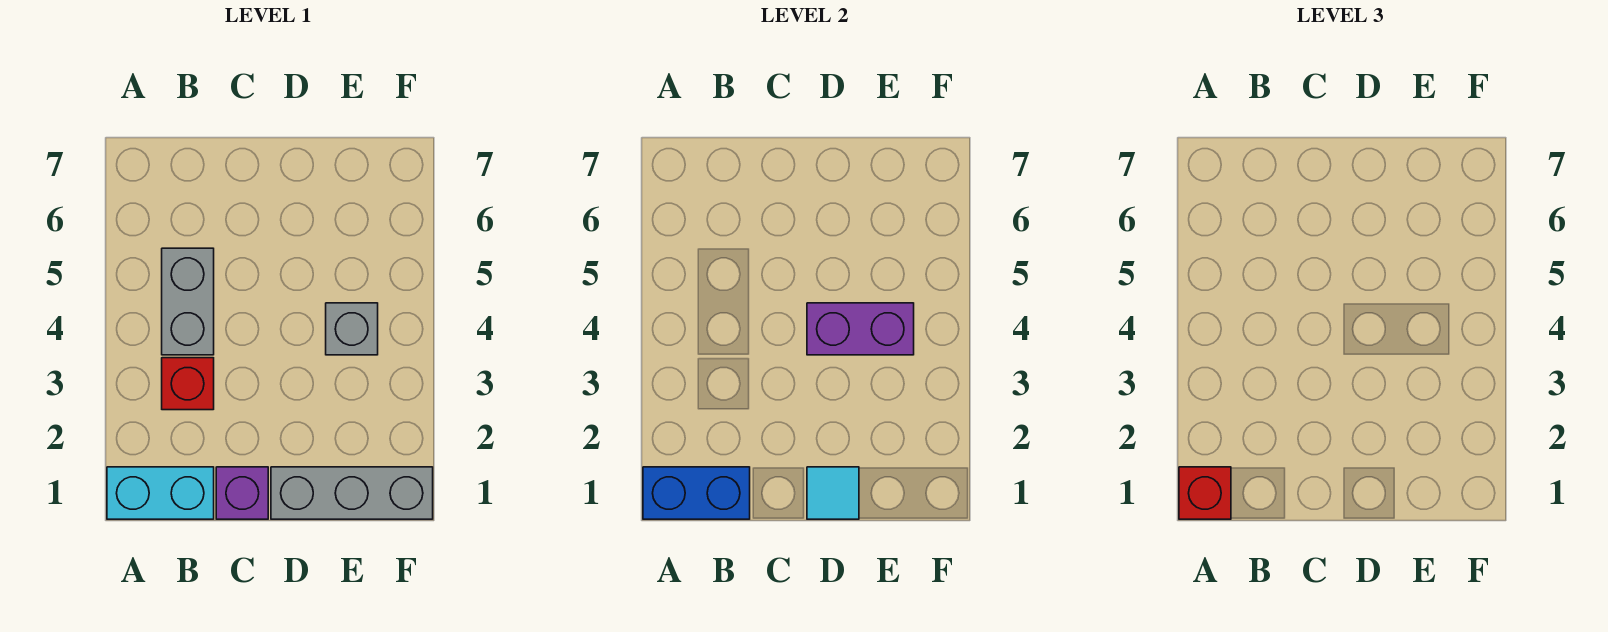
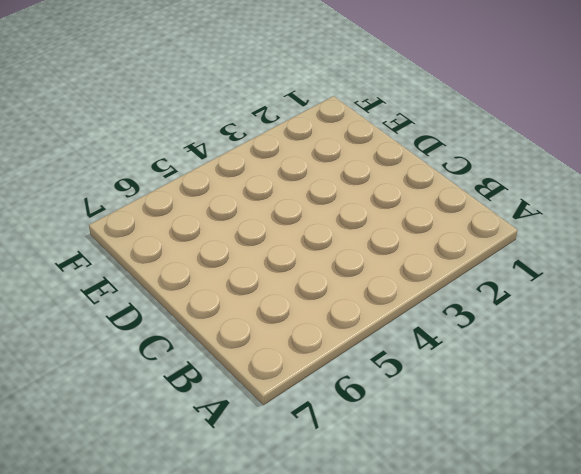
none -> cyan brick A1:B1 level 1
none -> red brick B3 level 1

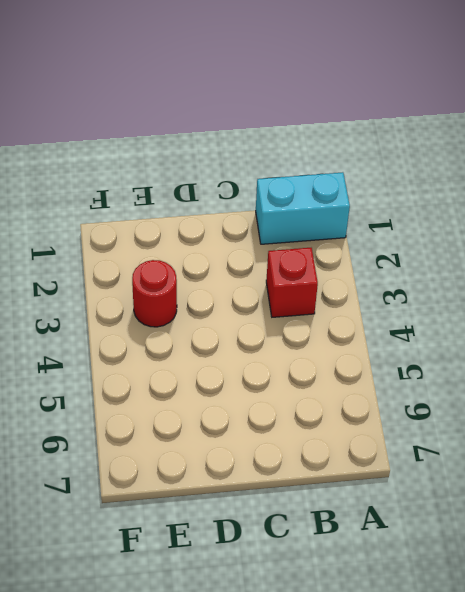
red round brick E3 level 1 -> none
none -> grey brick B4:B5 level 1
none -> purple brick C1 level 1

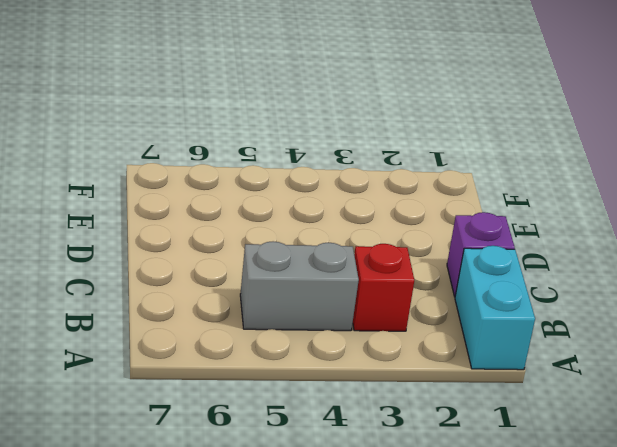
none -> grey brick D1:F1 level 1
none -> grey brick E4 level 1

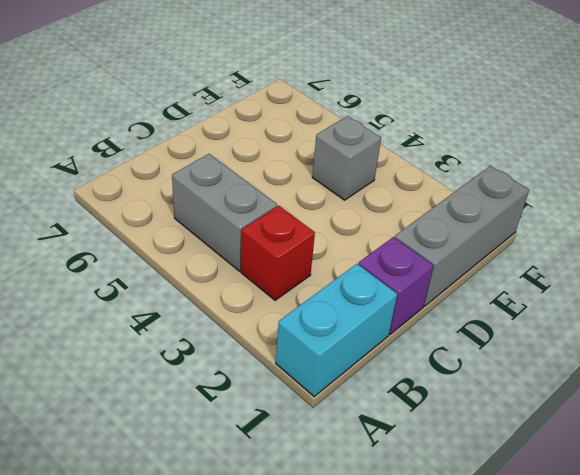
none -> blue brick A1:B1 level 2
none -> cyan tile D1 level 2

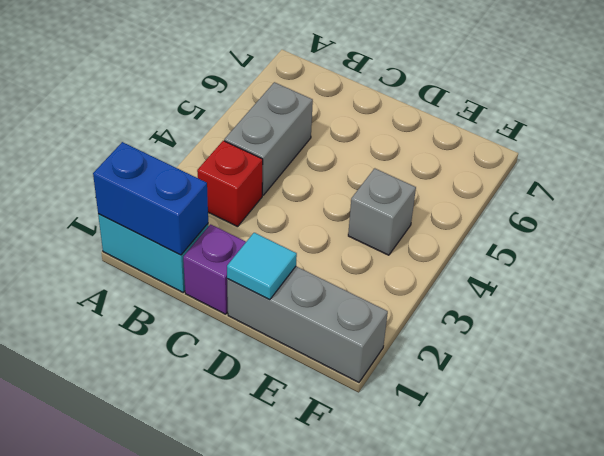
none -> purple brick D4:E4 level 2
none -> red brick A1 level 3

